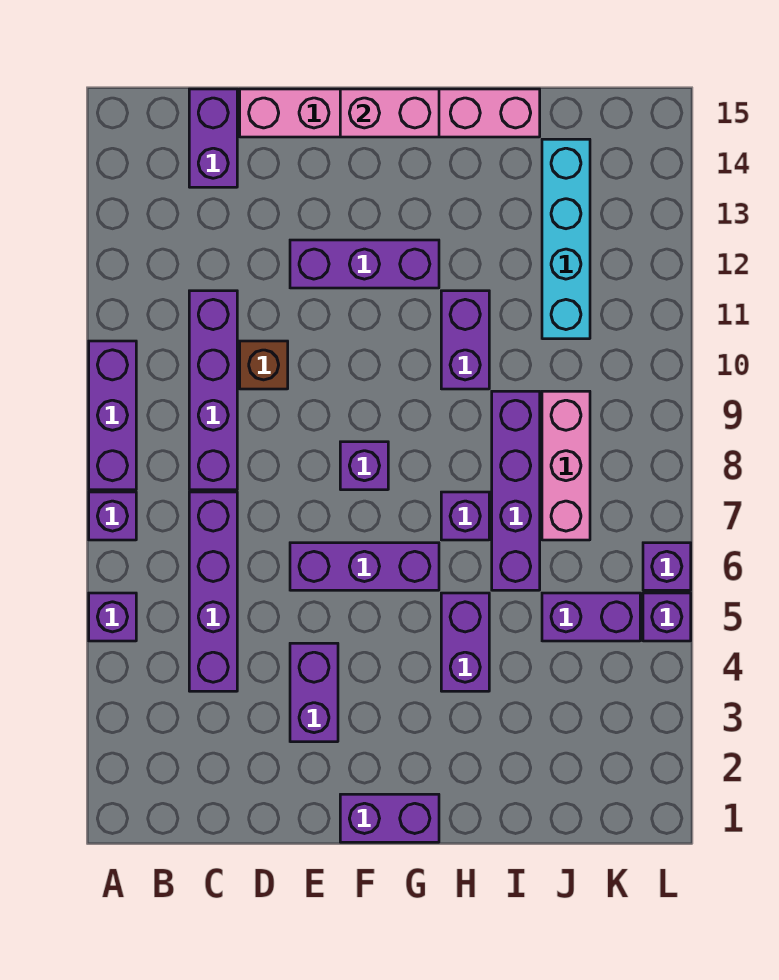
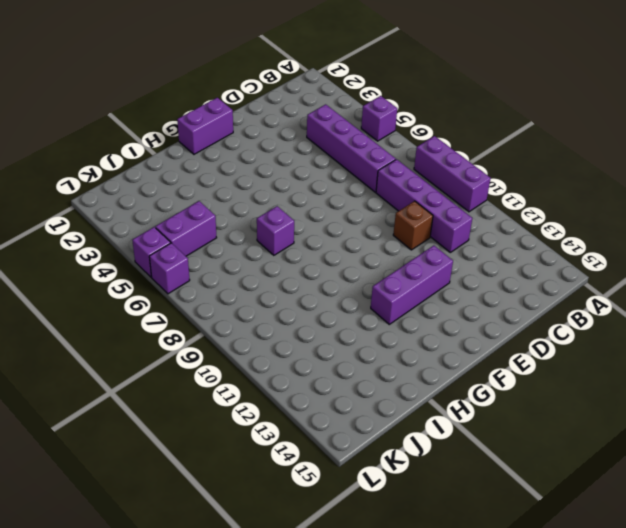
none -> purple brick A7 level 1
none -> purple brick C14:C15 level 1
none -> pink brick D15:I15 level 1

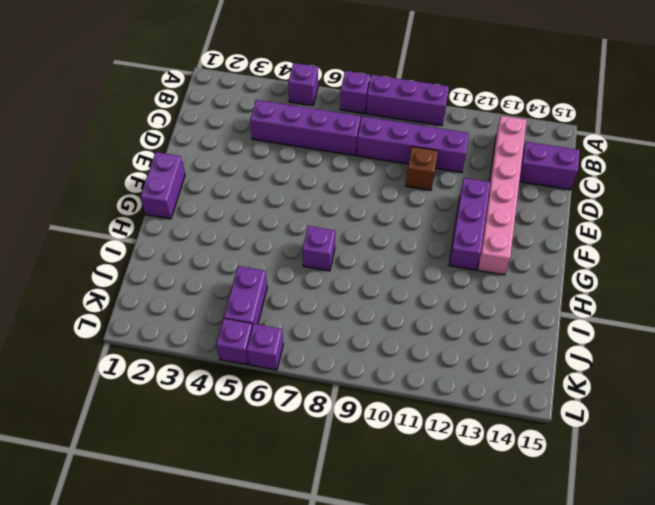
pink brick B13:G13 level 1 -> pink brick D15:I15 level 1
none -> purple brick E3:E4 level 1
none -> purple brick E6:G6 level 1
none -> purple brick F8 level 1

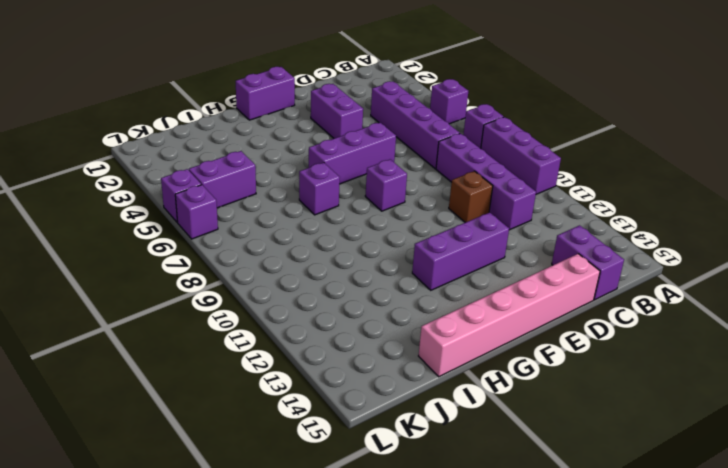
none -> purple brick H4:H5 level 1
none -> purple brick H10:H11 level 1
none -> purple brick I6:I9 level 1

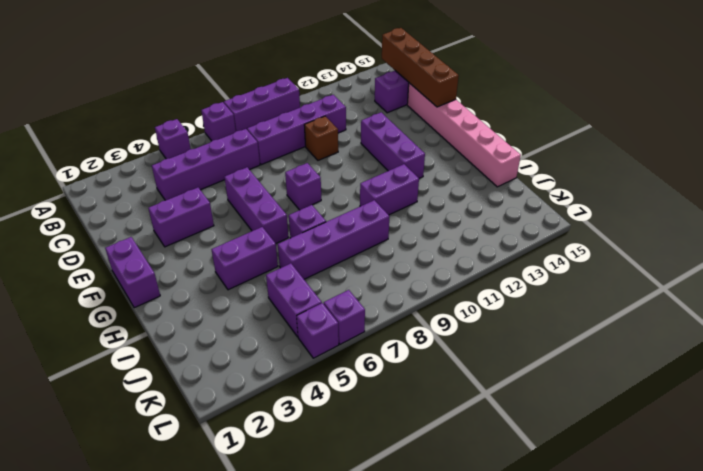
brown brick B15:E15 level 2 -> none
none -> pink brick J7:J9 level 1
none -> cyan brick J11:J14 level 1
none -> pink brick F15:G15 level 2

